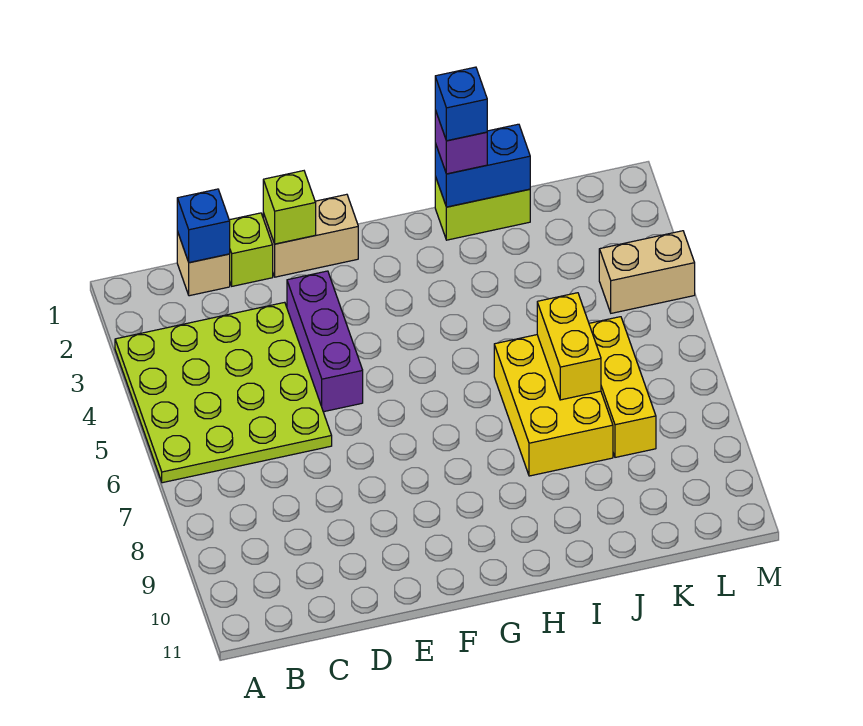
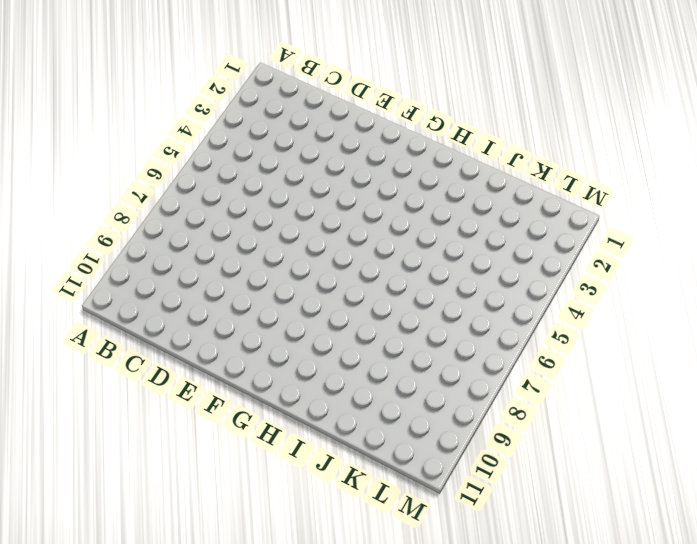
none -> lime plate A3:D6 level 1
none -> tan brick C1 level 1
none -> lime brick D1 level 1

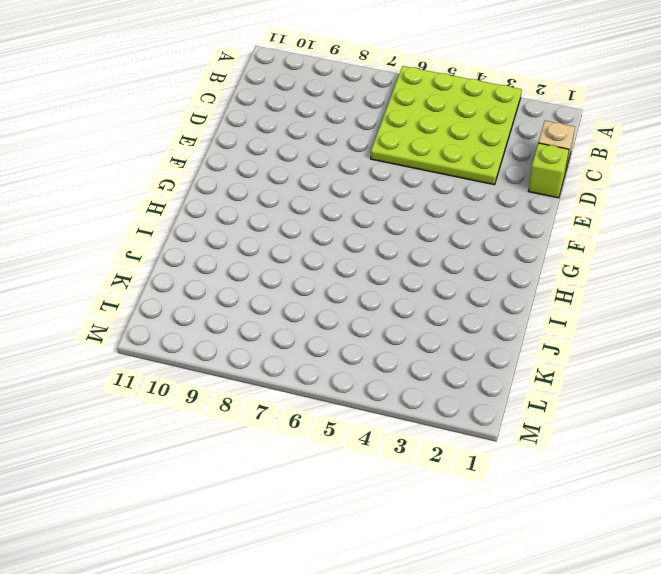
none -> tan brick E1:F1 level 1
none -> purple brick E3:E5 level 1
none -> lime brick I1:J1 level 1

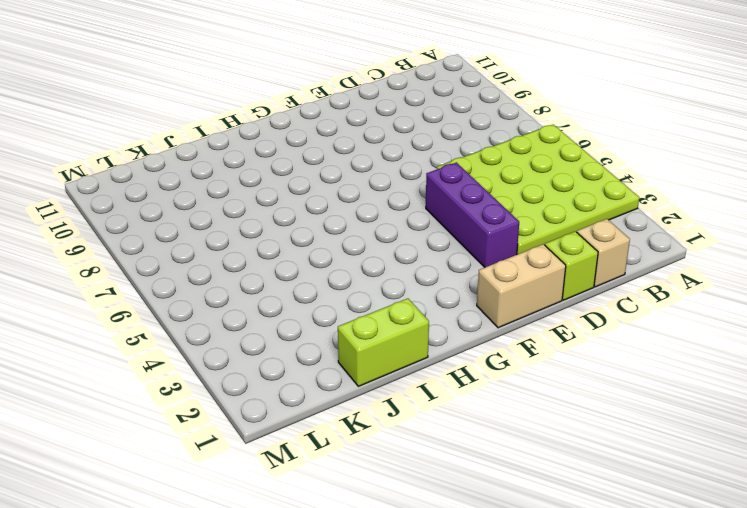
none -> yellow brick I6:J8 level 1
none -> yellow brick K6:K8 level 1
none -> tan brick L4:M4 level 1

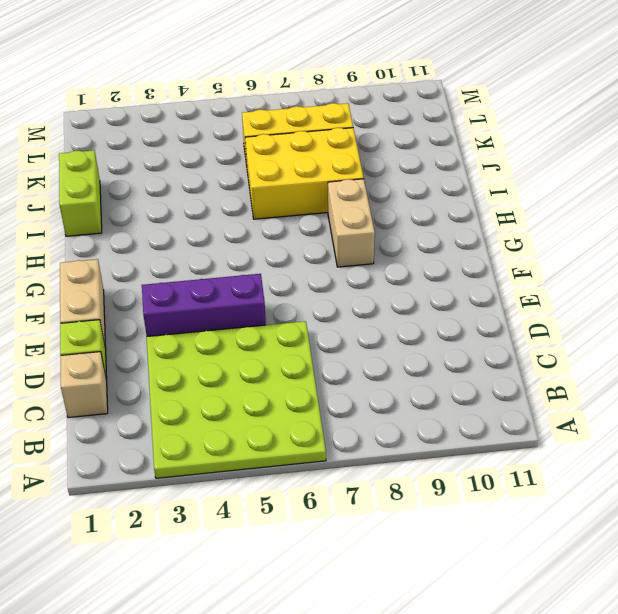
tan brick G8:H8 level 1 -> tan brick L4:M4 level 1
none -> blue brick C1 level 2
none -> lime brick E1 level 2
none -> blue brick I1:J1 level 2

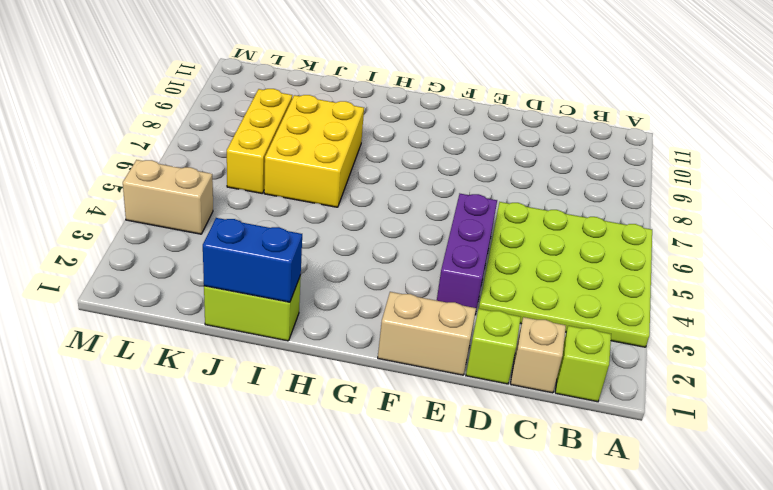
lime brick B1 level 1 -> lime brick E1 level 2
none -> blue brick C1 level 2
none -> yellow brick J6:J7 level 2
none -> purple brick I1 level 3

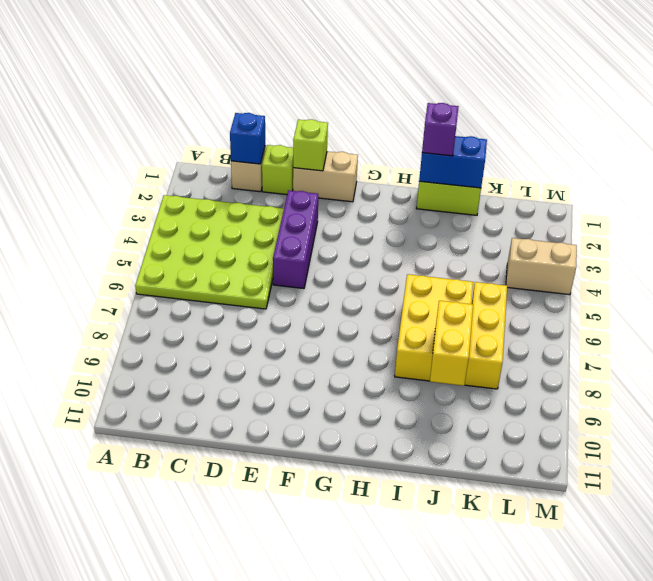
yellow brick J8:J9 level 2 -> yellow brick J6:J7 level 2
none -> blue brick I1 level 4

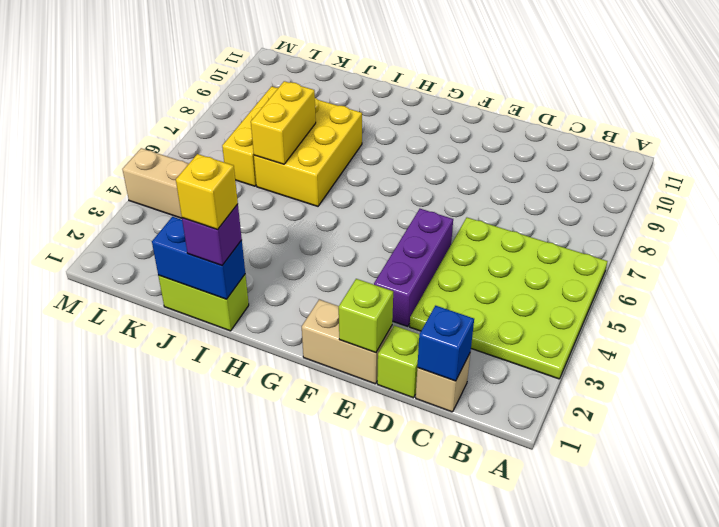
yellow brick I1 level 4 -> blue brick I1 level 4

